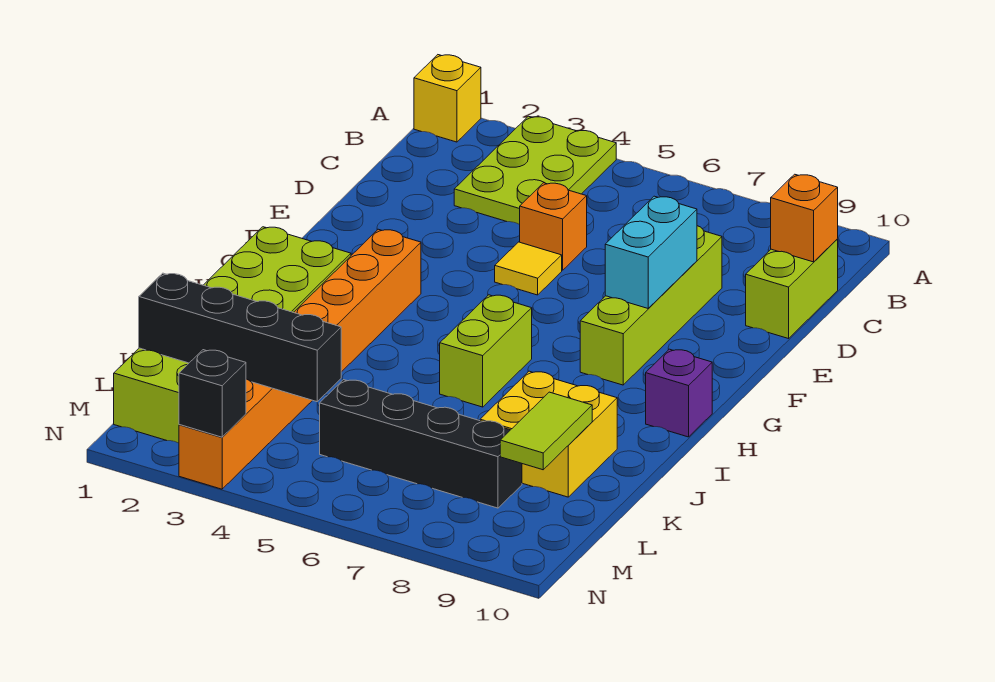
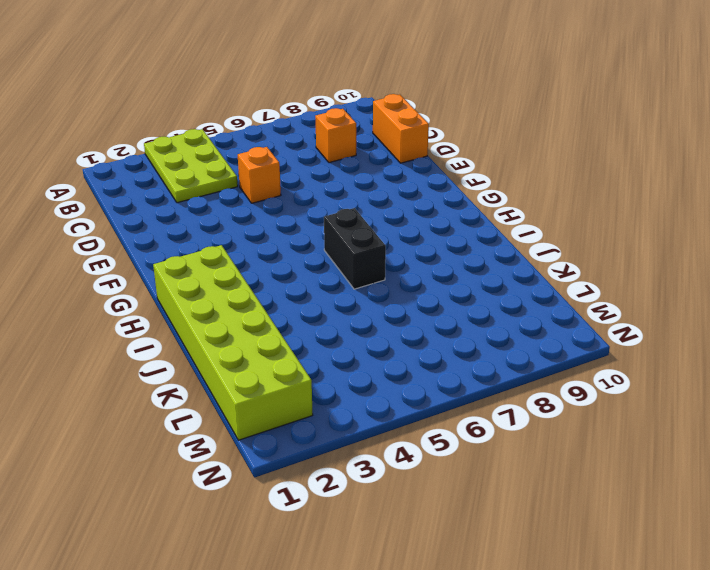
orange brick C8 level 1 -> orange brick C10 level 2
orange brick C10:D10 level 1 -> lime brick C10:D10 level 1
black brick H6:I6 level 1 -> lime brick H6:I6 level 1
none -> yellow brick A1 level 1
none -> lime brick D8:G8 level 1
none -> yellow tile E5 level 1

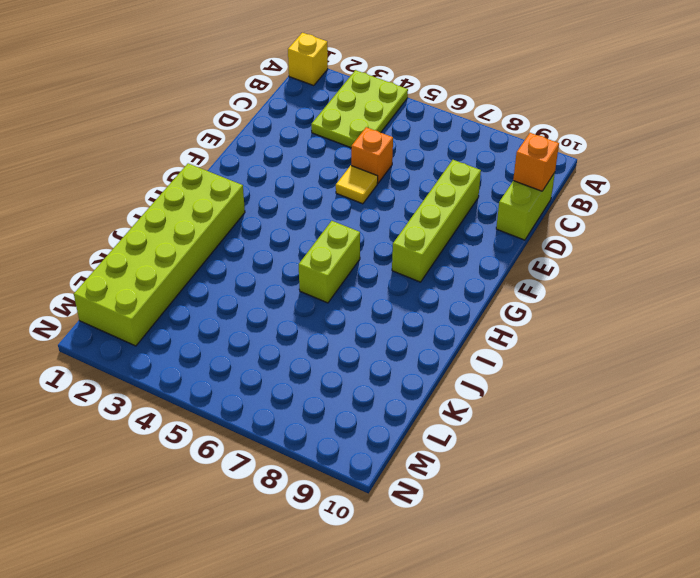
none -> orange brick G3:N3 level 1
none -> purple brick H10 level 1
none -> yellow brick J8:K9 level 1

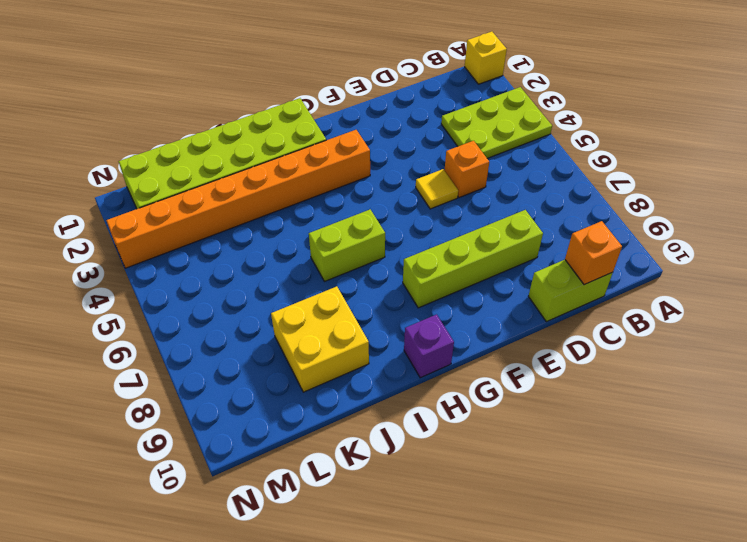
none -> black brick L5:L8 level 1
none -> cyan brick E8:F8 level 2
none -> lime tile K9:L9 level 2

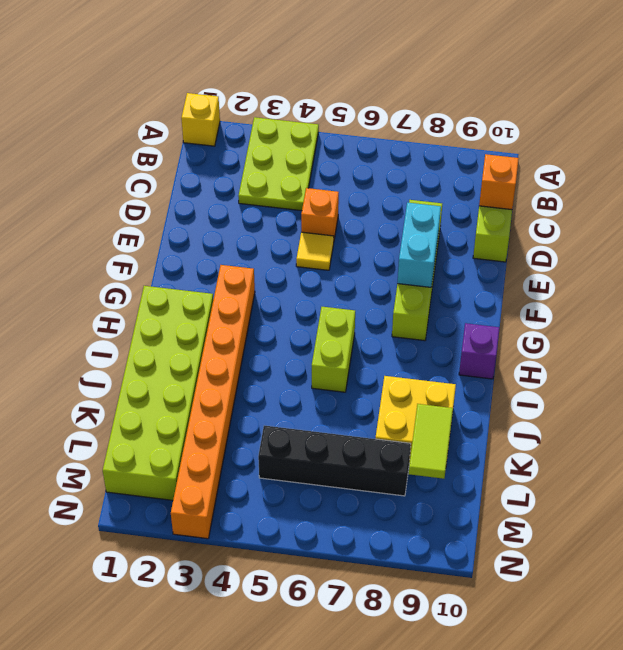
none -> black brick L1:L4 level 2
none -> black brick N3 level 2

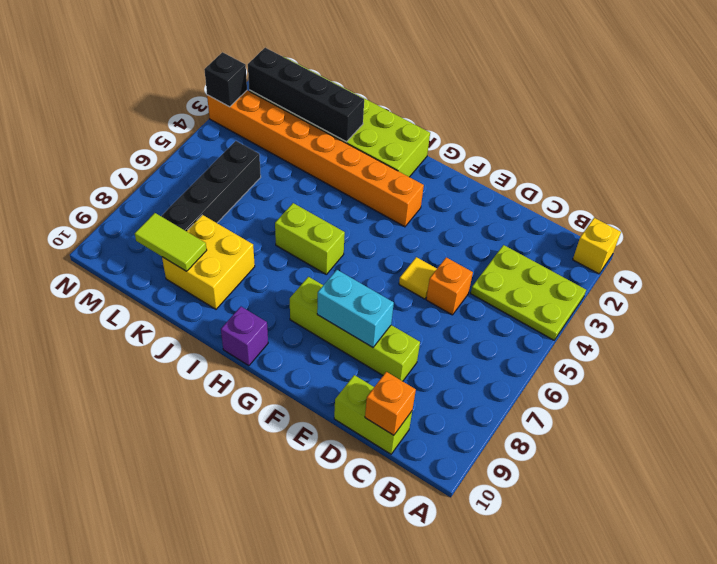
black brick J2:M2 level 2 -> black brick L1:L4 level 2

